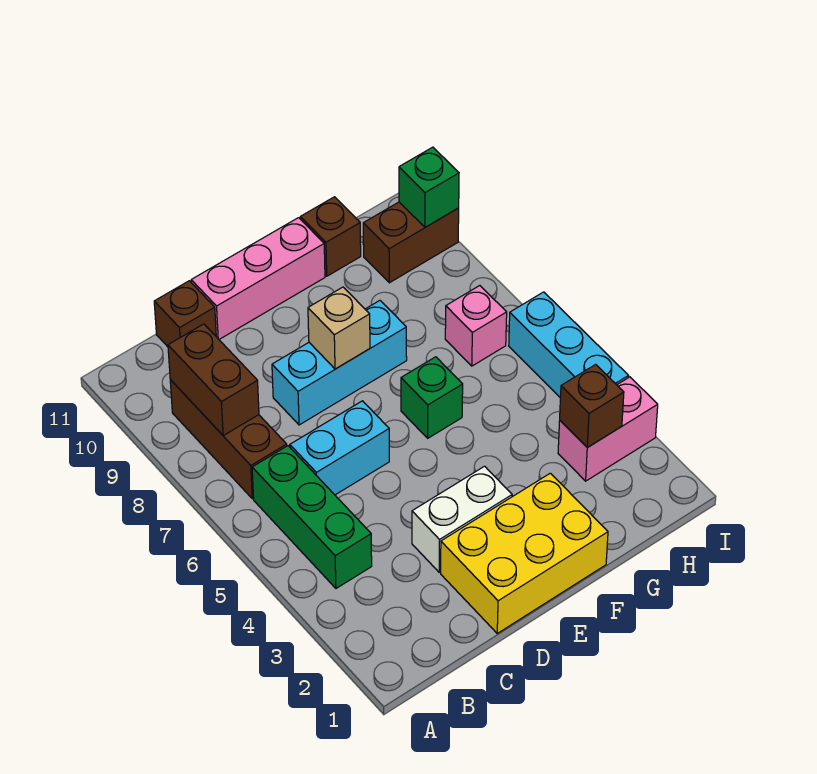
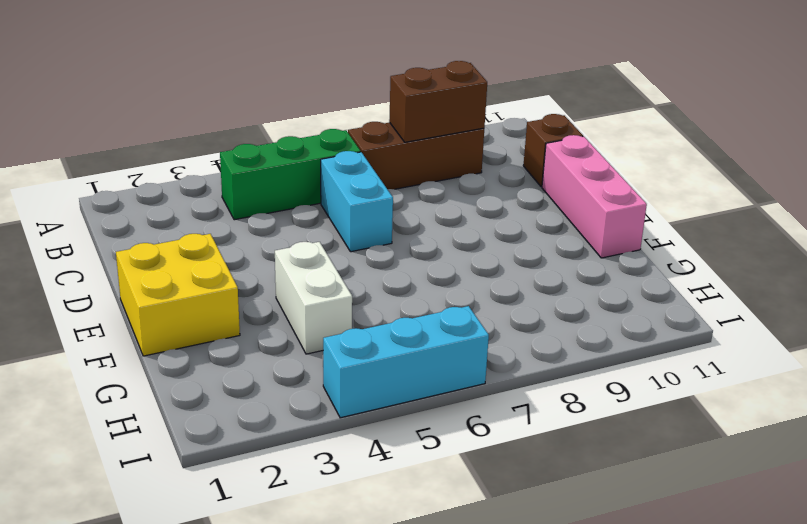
yellow brick E1:F2 level 1 -> yellow brick D1:F2 level 1
white brick F4:G4 level 1 -> white brick D3:E3 level 1
none -> cyan brick D8:F8 level 1
none -> green brick F6 level 1
none -> brown brick G11 level 1

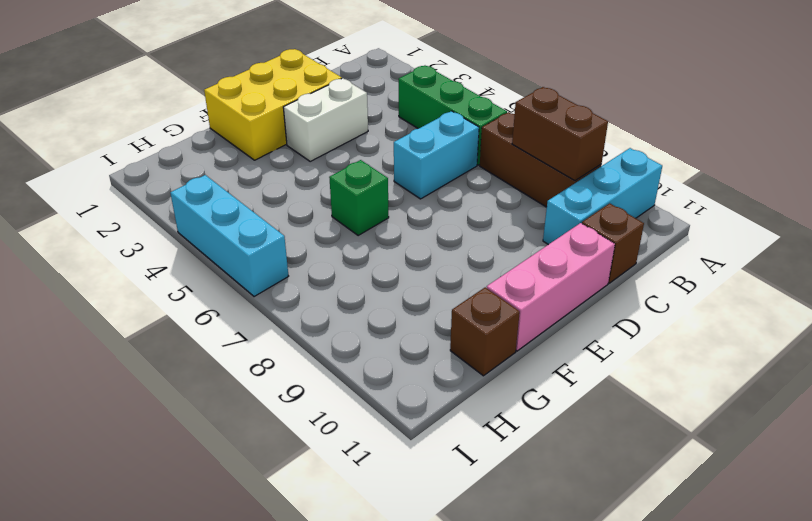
cyan brick A10:C10 level 1 -> cyan brick D8:F8 level 1
none -> pink brick H3:I3 level 1
none -> pink brick H7 level 1
none -> brown brick H10:I10 level 1

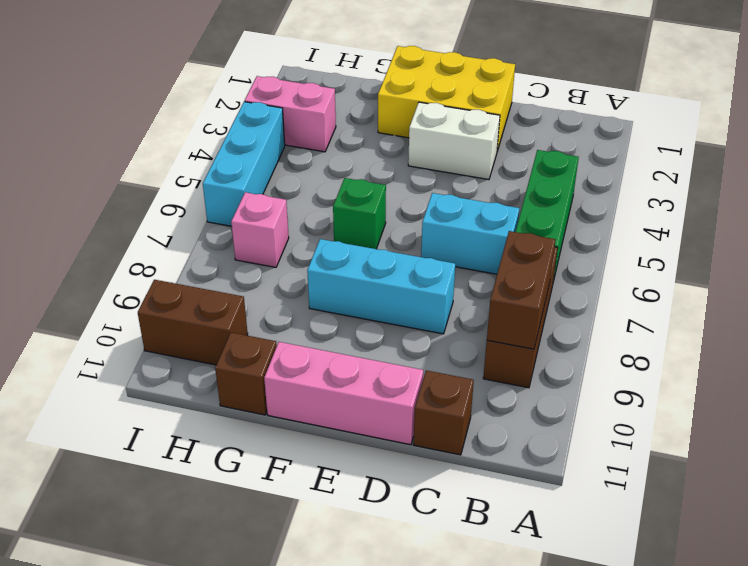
none -> tan brick E8 level 2
none -> brown brick H3 level 2
none -> green brick I10 level 2

